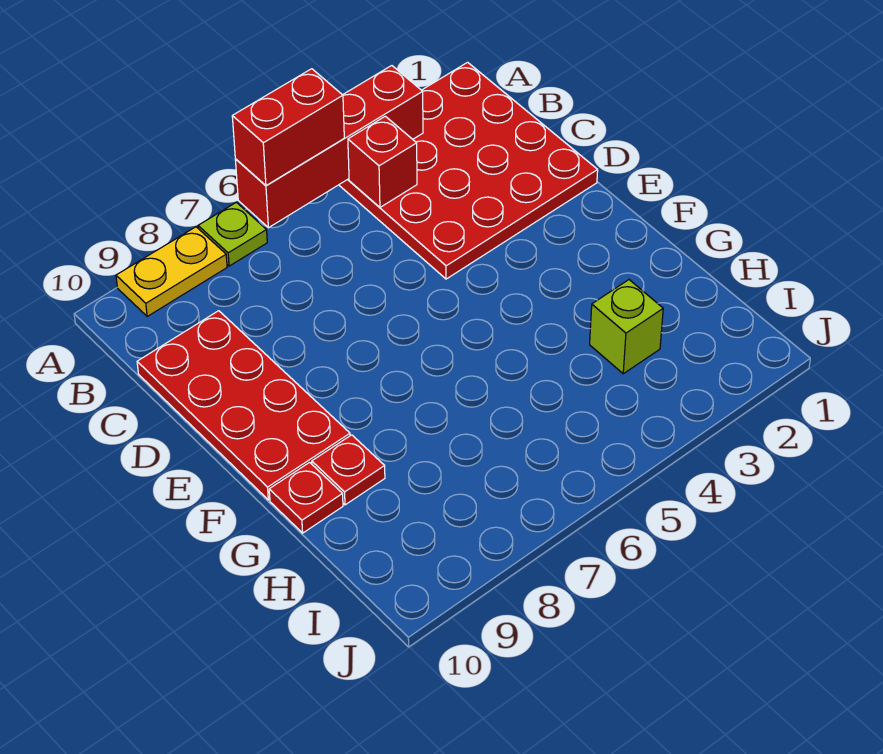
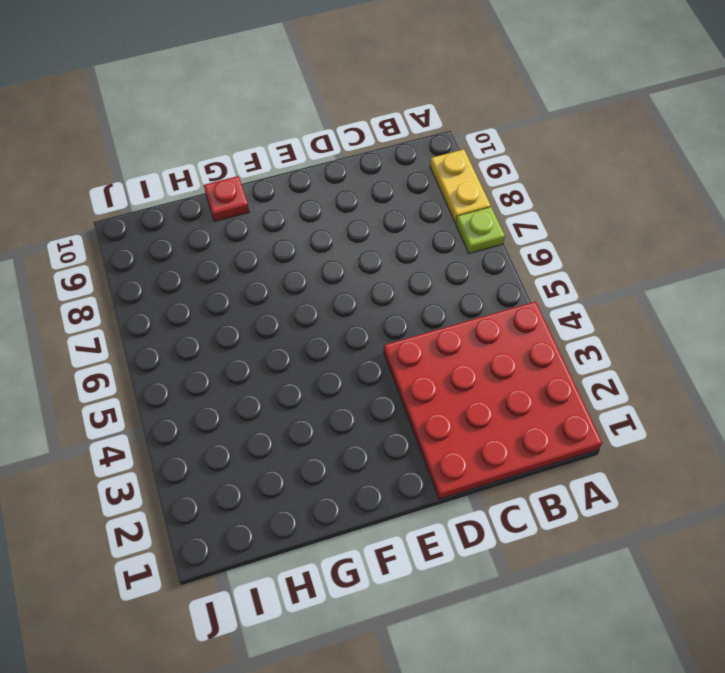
none -> red plate C9:F10 level 1
none -> red plate G9 level 1

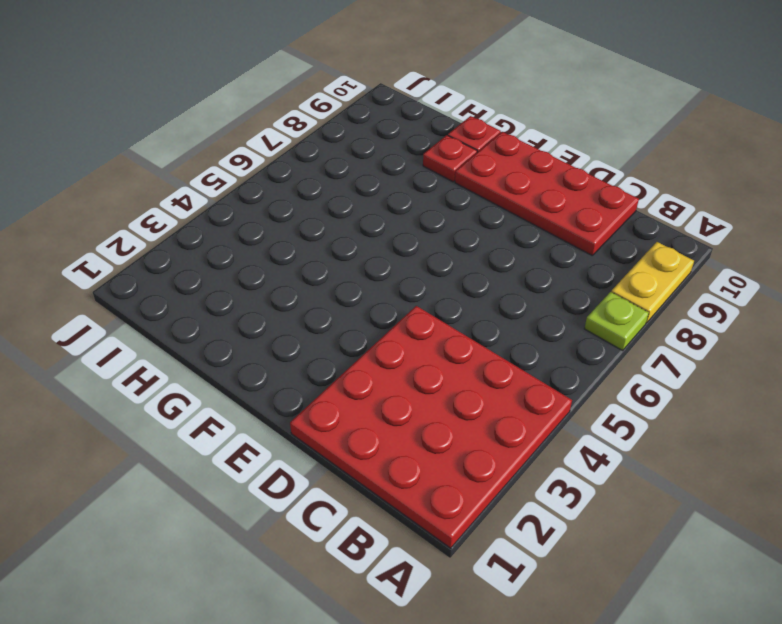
none -> lime brick H3 level 1
none -> red brick A3:A6 level 2

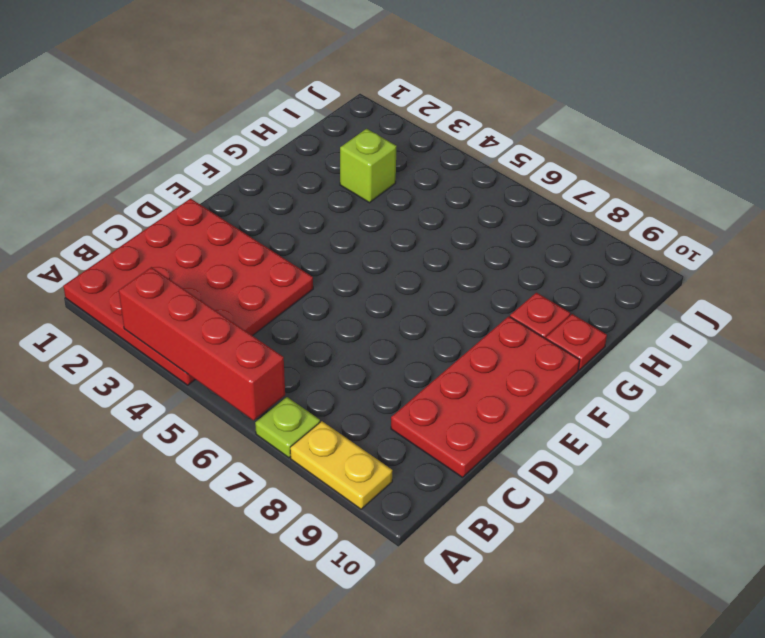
none -> red brick B4 level 2
none -> red brick A5:A6 level 3

